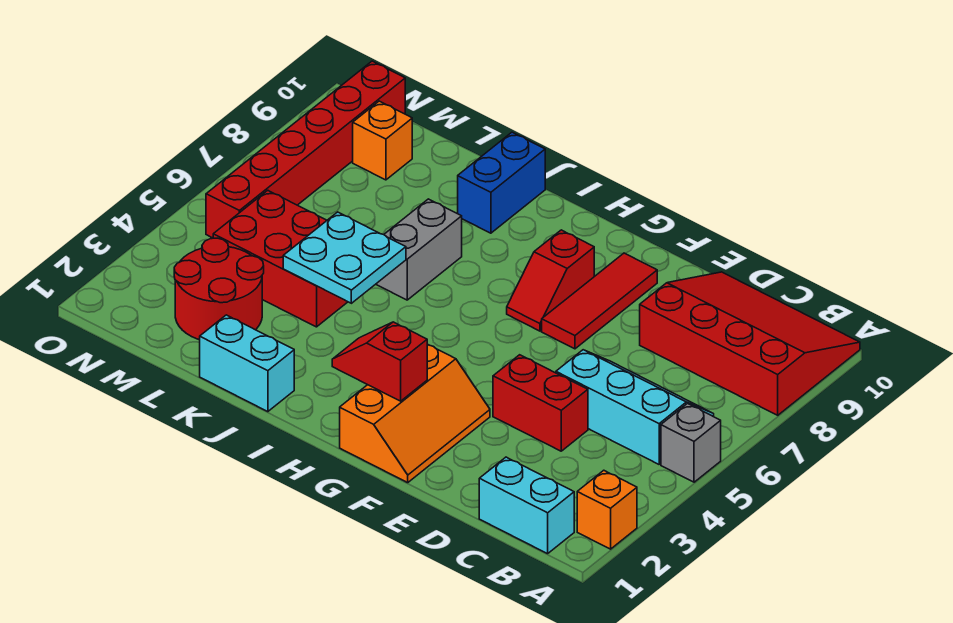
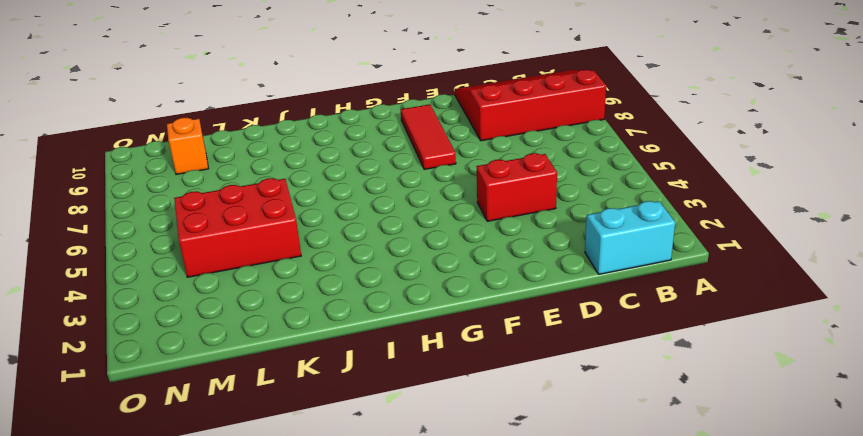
none -> orange brick A2 level 1
none -> grey brick A5 level 1
none -> cyan slope B5:D6 level 1 top 5

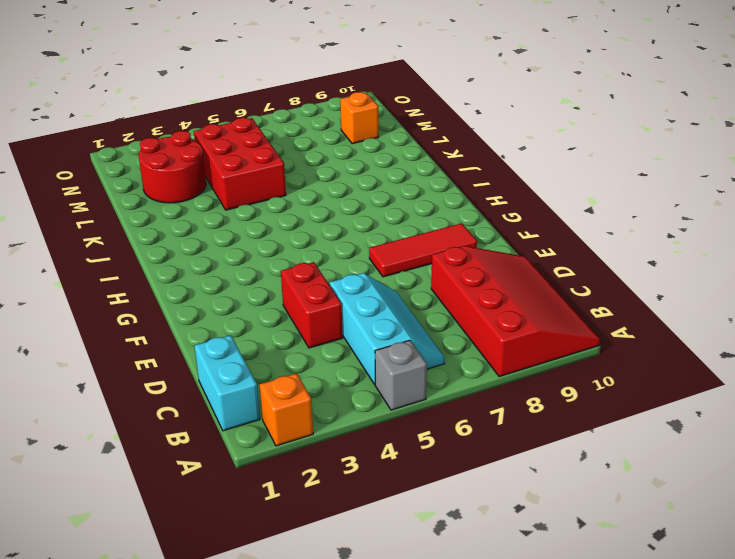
none -> orange slope F1:G3 level 1 top G
none -> red slope G7:G8 level 1 top 8
none -> cyan brick J1:K1 level 1

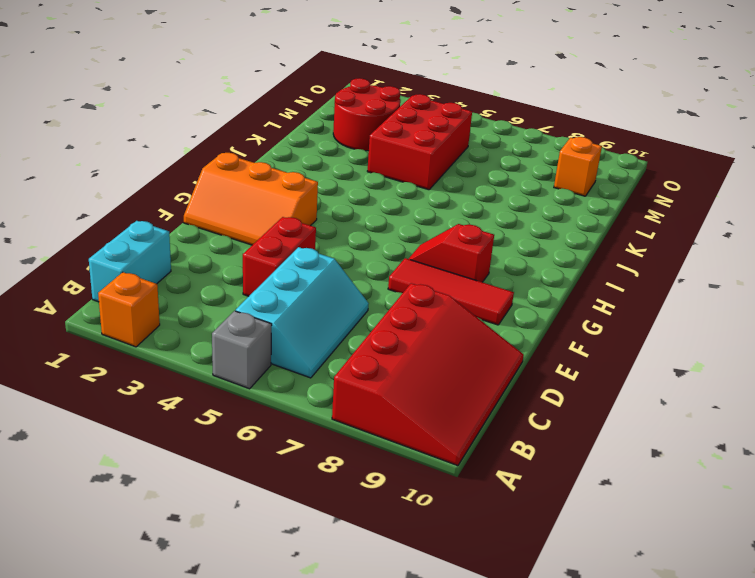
none -> cyan brick J1:K1 level 1
none -> grey brick J6:J7 level 1
none -> blue brick J9:J10 level 1

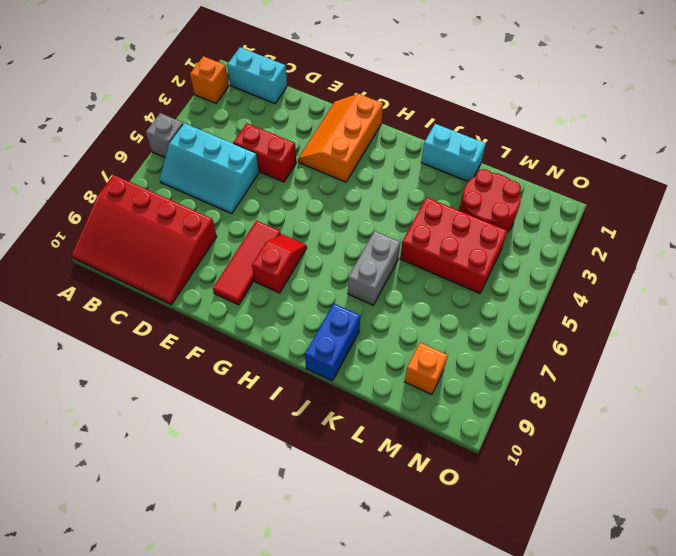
none -> red brick N5:N10 level 1
none -> red slope G2:H2 level 2 top G
none -> cyan plate J4:K5 level 2

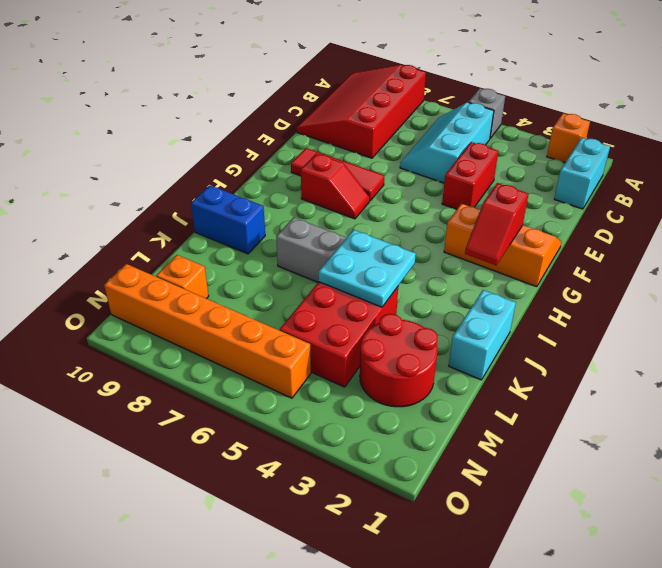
orange brick N5:N10 level 1 -> red brick N5:N10 level 1

